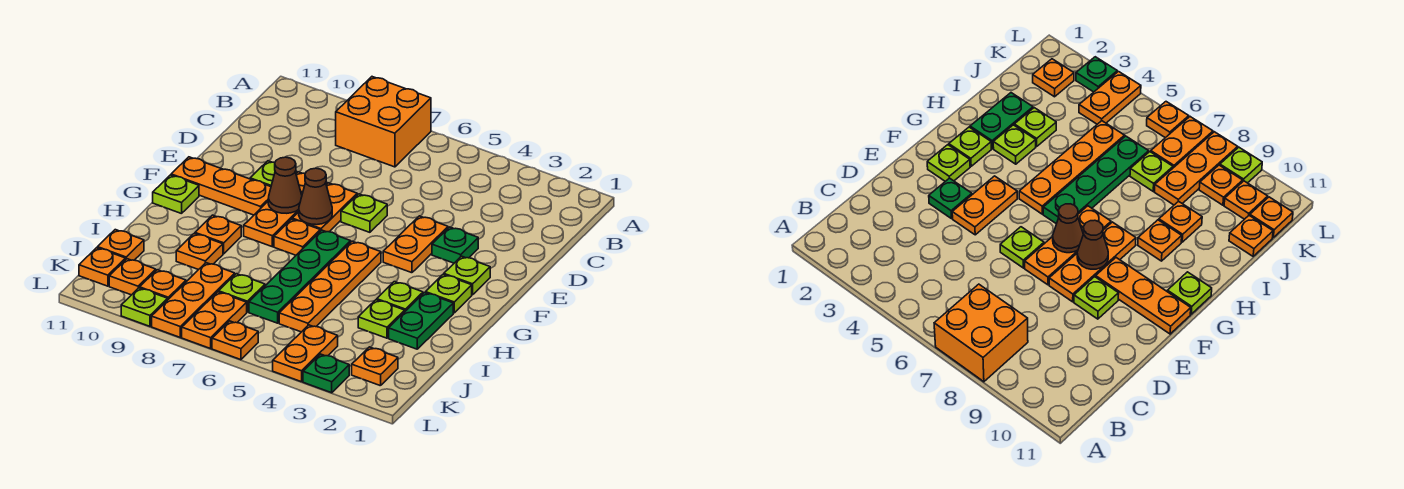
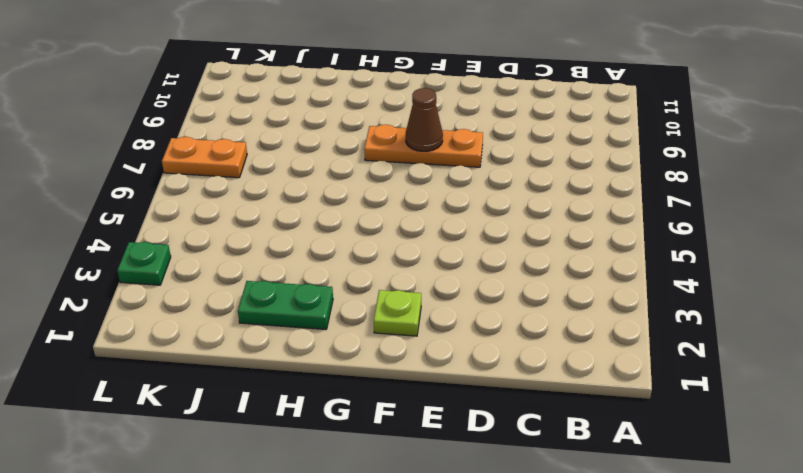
none -> orange brick A7:B8 level 1
none -> green plate E3 level 1
none -> orange plate E4:F4 level 1
none -> lime plate E6 level 1

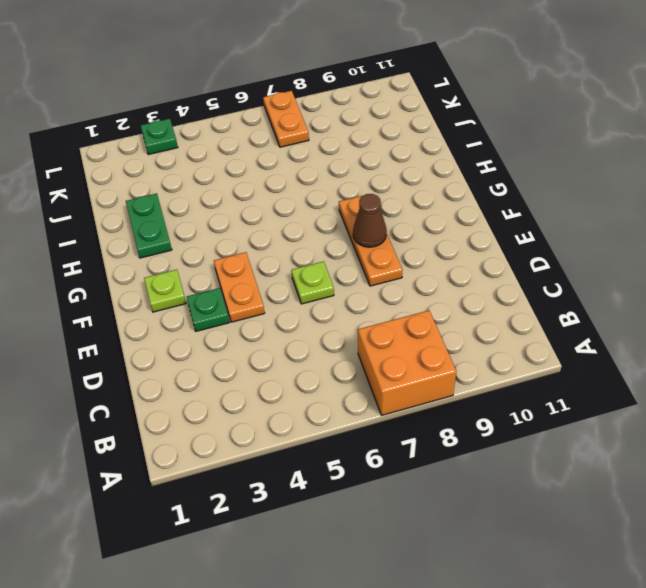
none -> orange plate E7:F7 level 1
none -> lime plate E9 level 1
none -> orange plate F9:F11 level 1
none -> lime plate G2 level 1

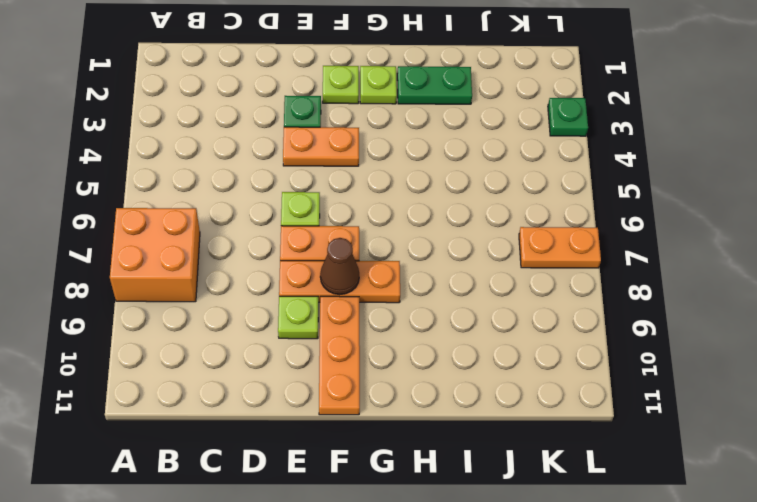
none -> orange plate G5:J5 level 1
none -> green plate G6:J6 level 1
none -> orange plate G7 level 1
none -> lime plate G11 level 1

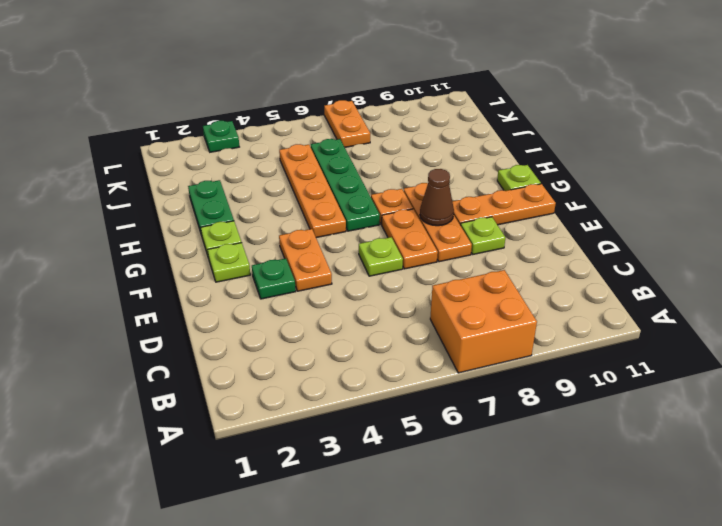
none -> lime plate H3 level 1
none -> orange plate H9 level 1
none -> lime plate I3 level 1
none -> orange plate I9 level 1

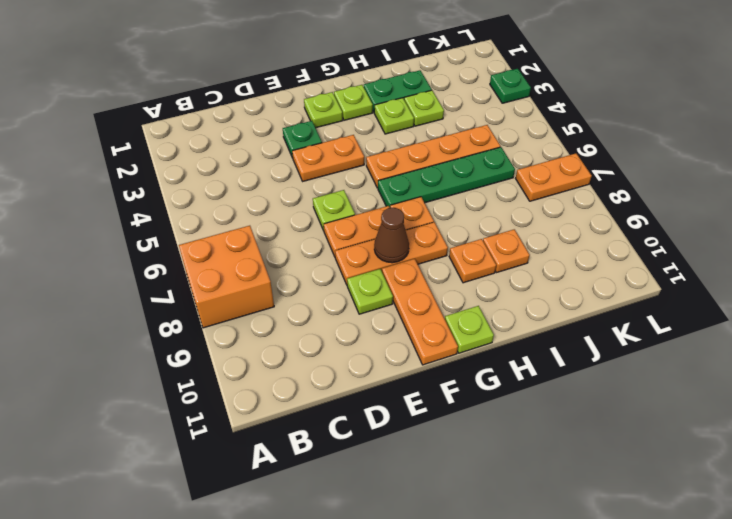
none -> lime plate J7 level 1
none -> orange plate J8:L8 level 1
none -> orange plate J11 level 1
none -> orange plate K2 level 1

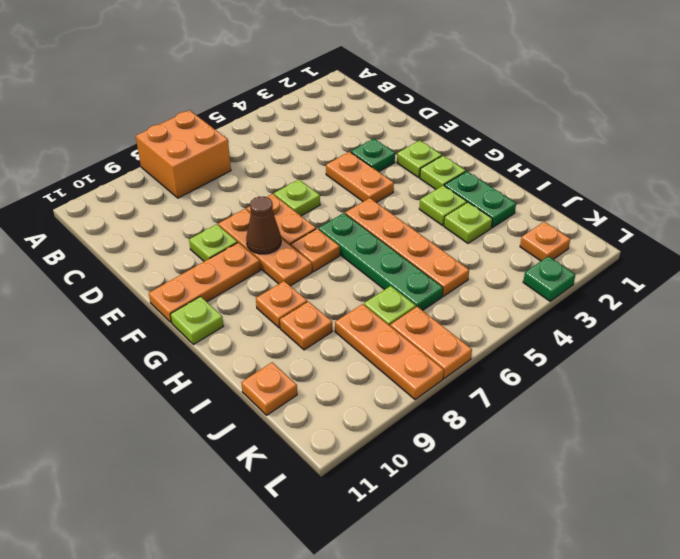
none -> orange plate K4:L4 level 1
none -> orange plate K9 level 1
none -> orange plate K10 level 1
none -> orange plate K11 level 1

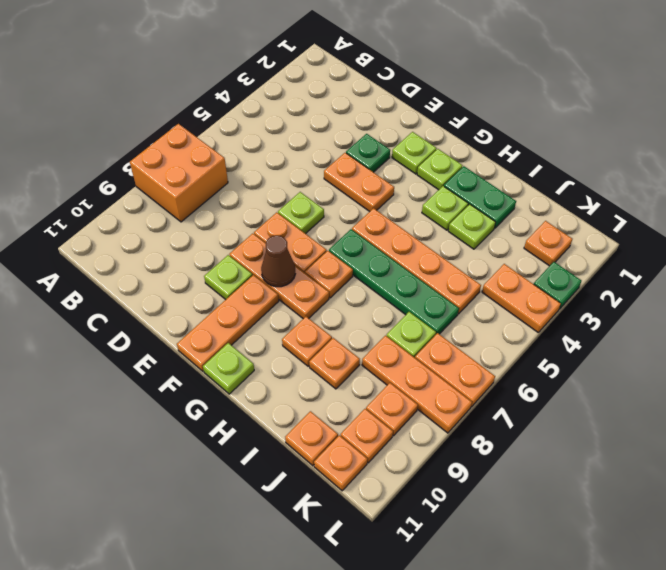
none -> orange plate L6 level 1
none -> lime plate L9 level 1
none -> brown cone F7 level 2

